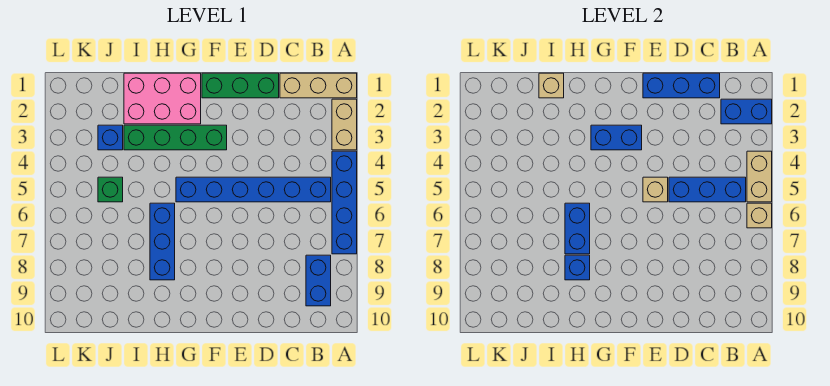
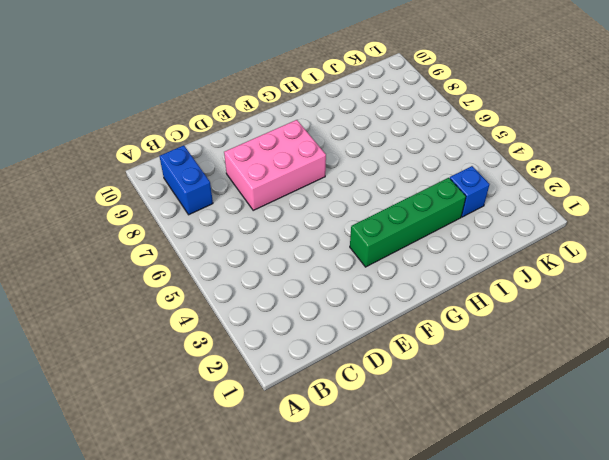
pink brick D7:F8 level 1 -> pink brick G1:I2 level 1
none -> tan brick A1:C1 level 1
none -> tan brick A2:A3 level 1
none -> blue brick A4:A7 level 1

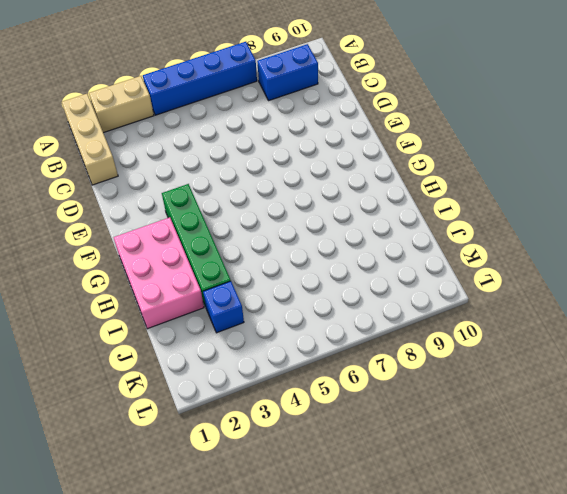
none -> blue brick B5:G5 level 1
none -> green brick D1:F1 level 1
none -> blue brick H6:H8 level 1

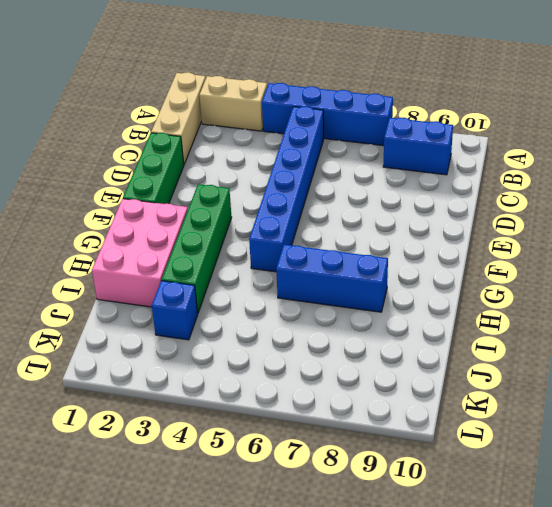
none -> green brick J5 level 1
none -> blue brick A2:B2 level 2
none -> tan brick A4:A5 level 2

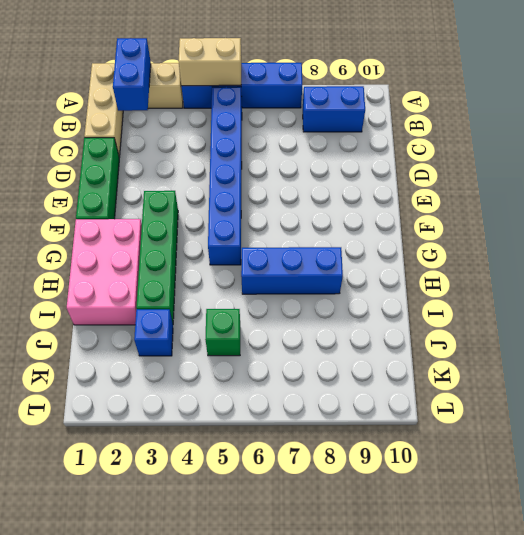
none -> tan brick A6 level 2
none -> blue brick B5:D5 level 2
none -> blue brick C1:E1 level 2

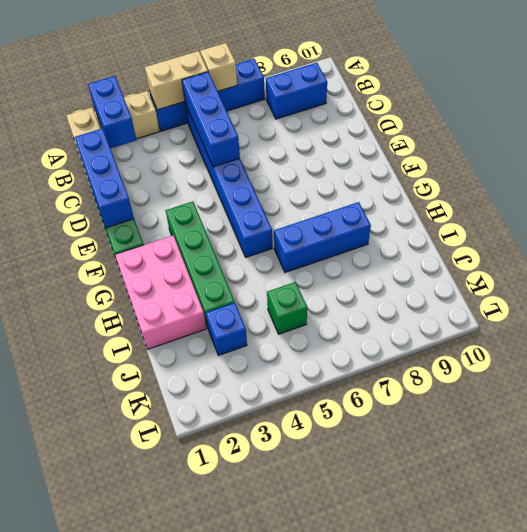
none -> tan brick E5 level 2
none -> blue brick F3:G3 level 2
none -> blue brick H6:H7 level 2

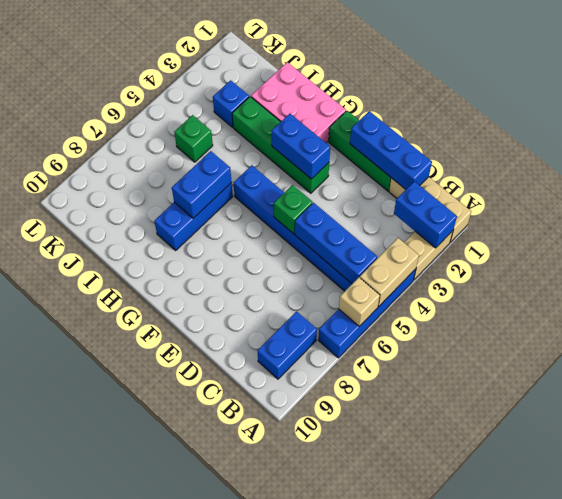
green brick E5 level 2 -> tan brick E5 level 2
none -> blue brick H8 level 2
none -> tan brick I1 level 2

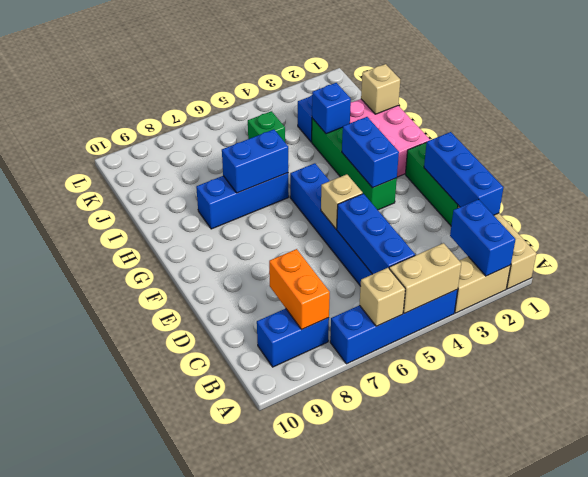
orange brick B8:C8 level 2 -> none
blue brick I3 level 2 -> blue brick H8 level 2

